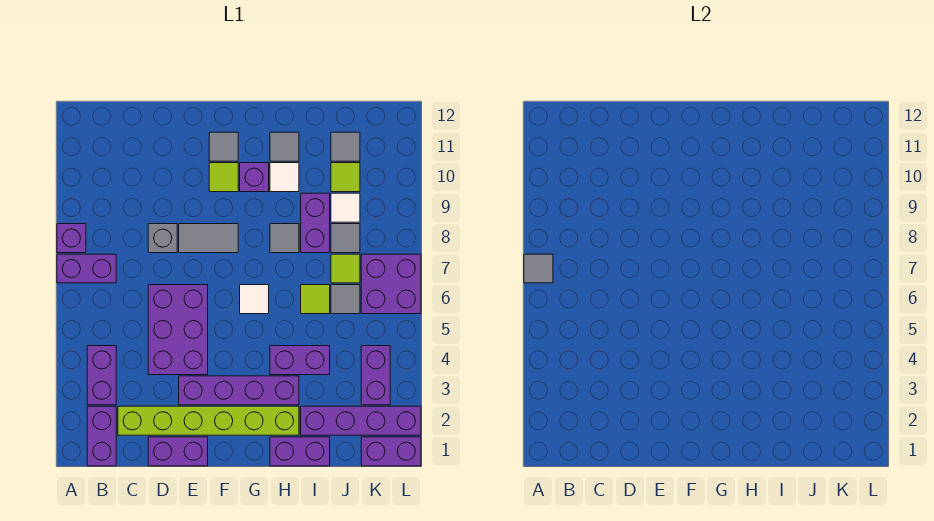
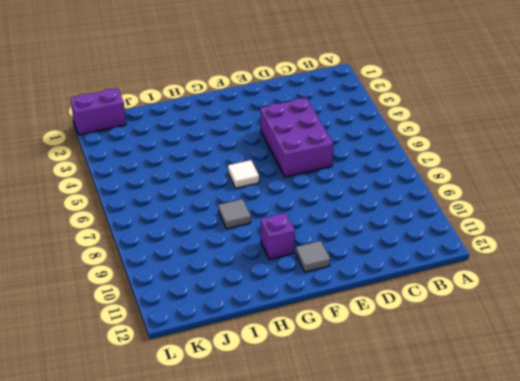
none -> purple brick A7:B7 level 1
none -> purple brick A8 level 1
none -> purple brick B1:B2 level 1
none -> purple brick B3:B4 level 1

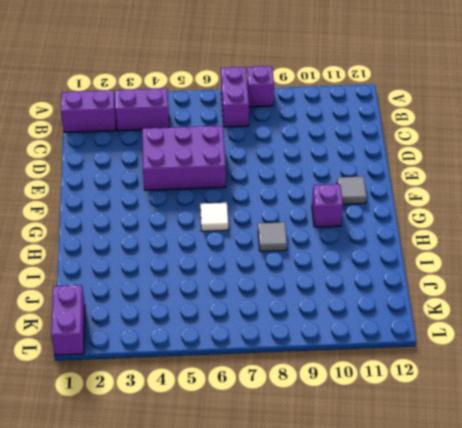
none -> lime brick C2:H2 level 1
none -> purple brick D1:E1 level 1
none -> grey brick D8 level 1
none -> purple brick E3:H3 level 1

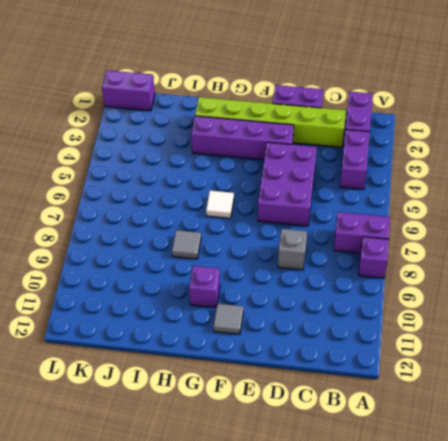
none -> grey tile E8:F8 level 1
none -> lime tile F10 level 1
none -> purple brick H1:I1 level 1
none -> purple brick H4:I4 level 1

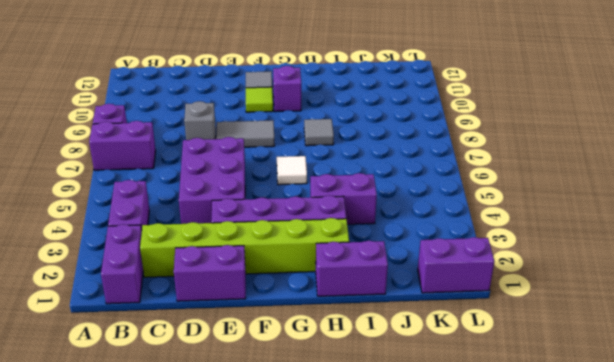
none -> white tile H10 level 1
none -> grey tile H11 level 1
none -> purple brick I2:L2 level 1
none -> lime tile I6 level 1

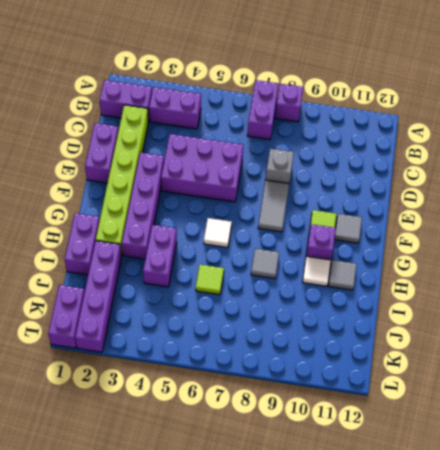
none -> purple brick I8:I9 level 1
none -> grey tile J6 level 1
none -> lime tile J7 level 1
none -> grey tile J8 level 1

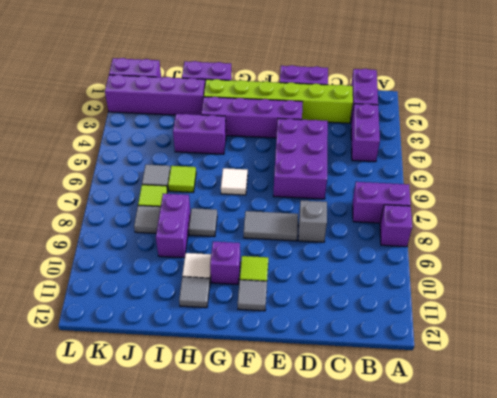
none -> white tile J9 level 1
none -> lime tile J10 level 1
none -> grey tile J11 level 1
none -> purple brick K3:K4 level 1

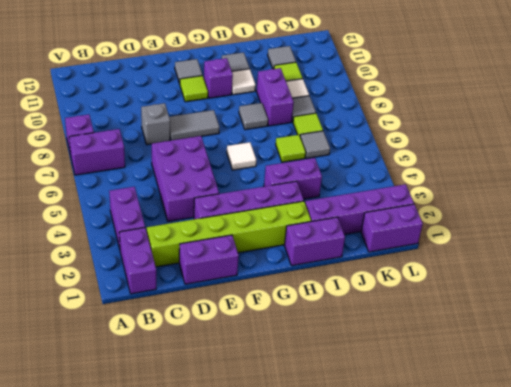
none -> purple brick K3:K4 level 1
none -> purple brick K6:L7 level 1
none -> grey tile A7 level 2

